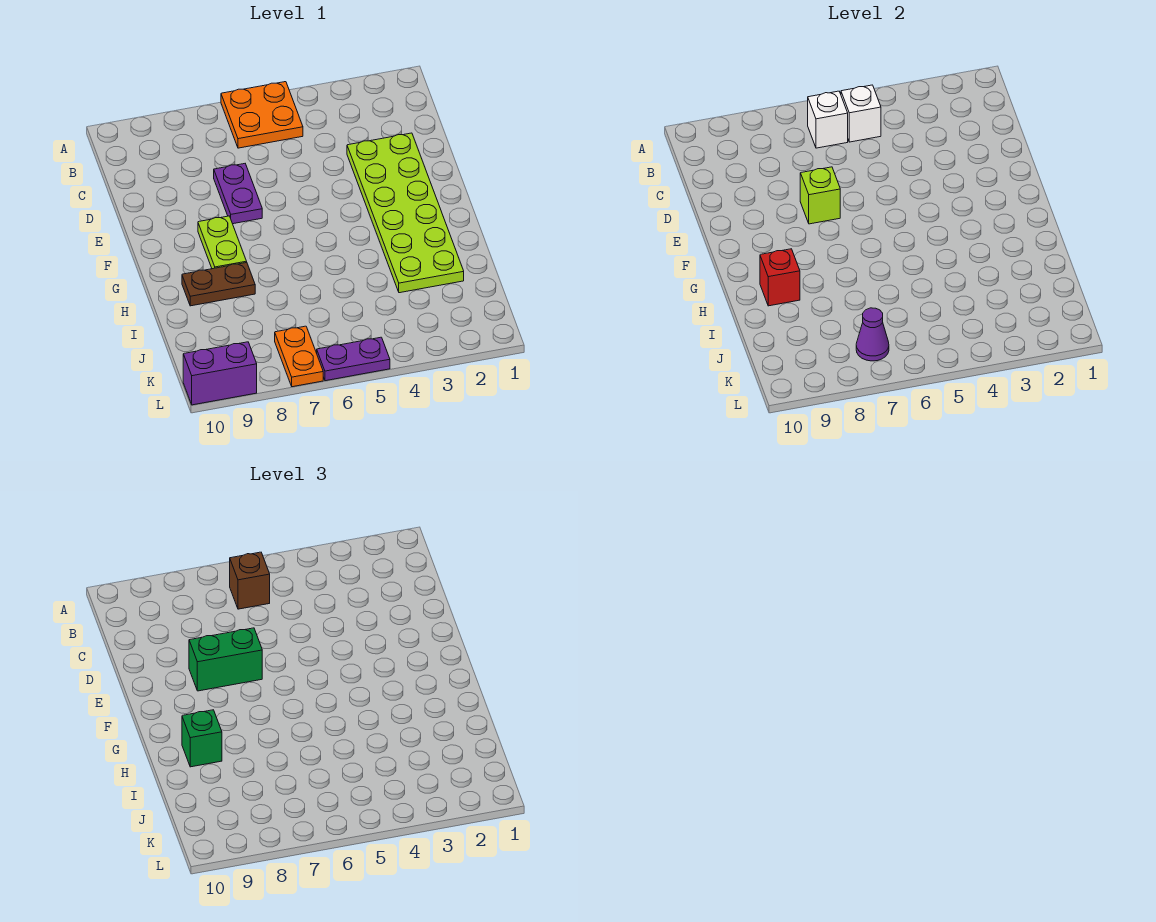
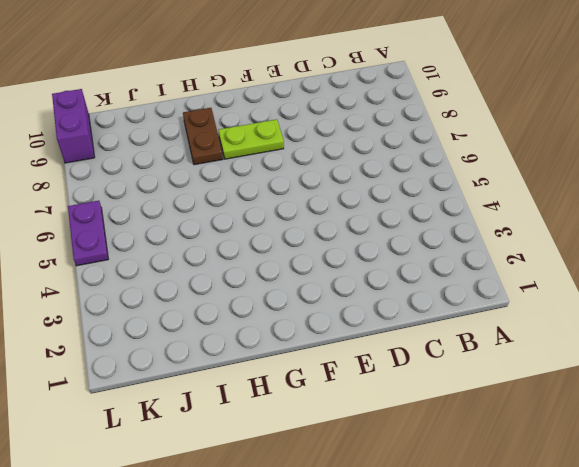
none -> orange plate A5:B6 level 1
none -> lime plate D2:I3 level 1
none -> purple plate D7:E7 level 1

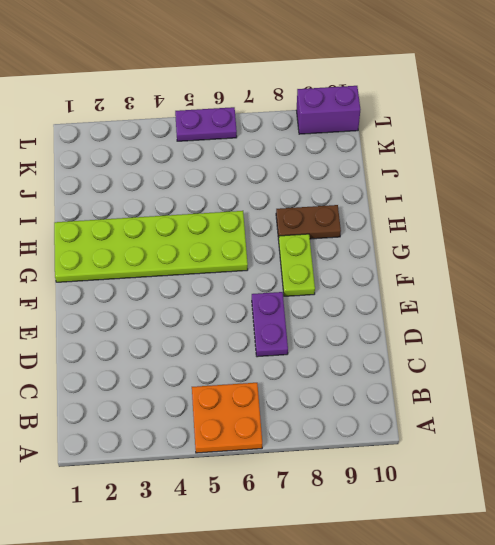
lime plate G1:H6 level 1 -> lime plate D2:I3 level 1
none -> orange plate K7:L7 level 1
none -> white brick B5 level 2
none -> white brick B6 level 2

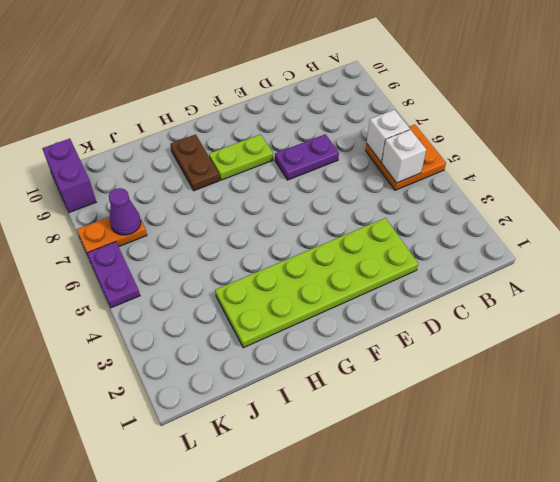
none -> lime brick E7 level 2
none -> red brick H9 level 2
none -> brown brick B6 level 3

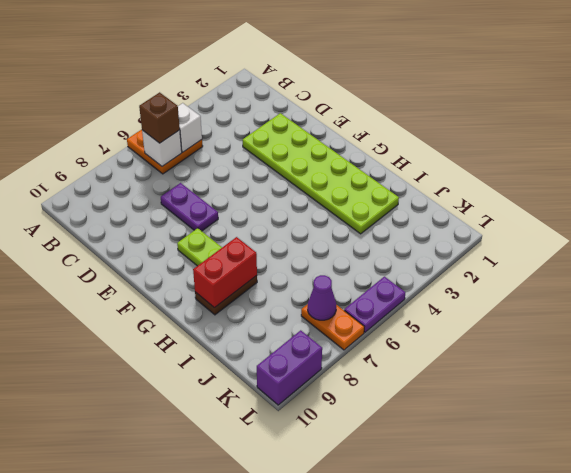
red brick H8:H9 level 2 -> red brick H9 level 2
none -> lime brick E7 level 2
none -> green brick E7:E8 level 3
none -> green brick H9 level 3

